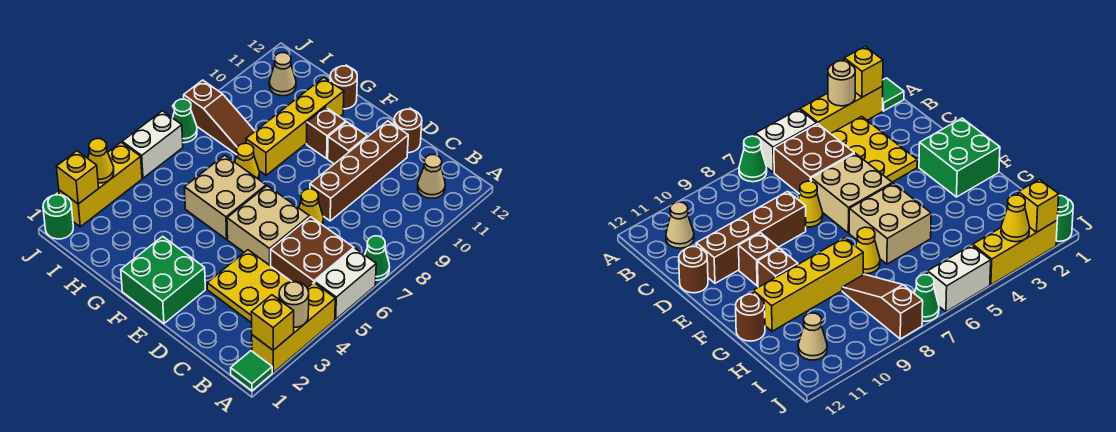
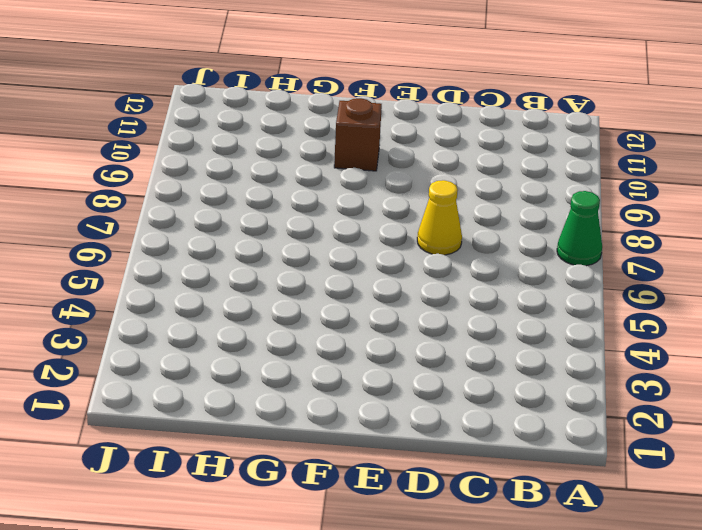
none -> green tile A1 level 1
none -> yellow brick A2:A4 level 1
none -> white brick A5:A6 level 1

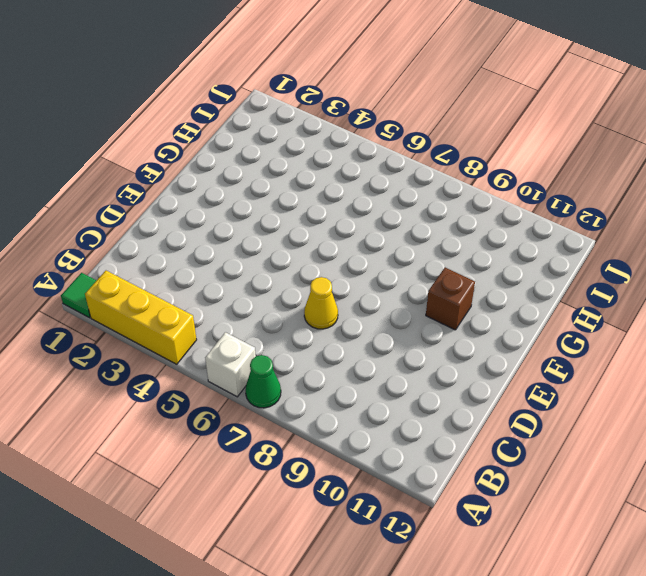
white brick A6 level 1 -> white brick A5:A6 level 1
none -> yellow plate B3:D4 level 1
none -> brown brick B5:C6 level 1
none -> tan cone B11 level 1

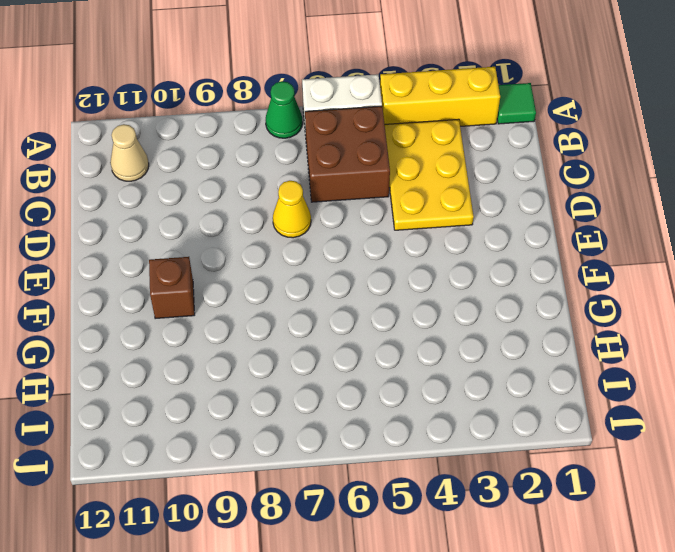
none -> tan brick D5:E6 level 1
none -> brown brick D8:D11 level 1
none -> brown round brick D12 level 1

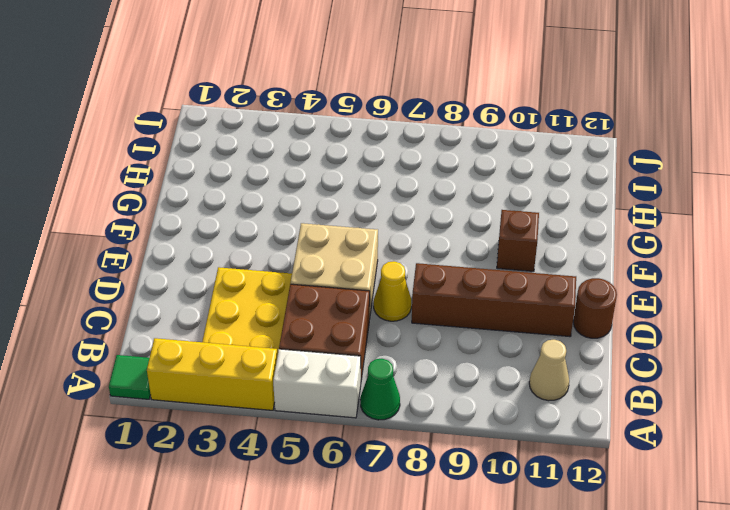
none -> green brick E1:F2 level 1
none -> brown brick E10 level 1
none -> tan brick F5:G6 level 1

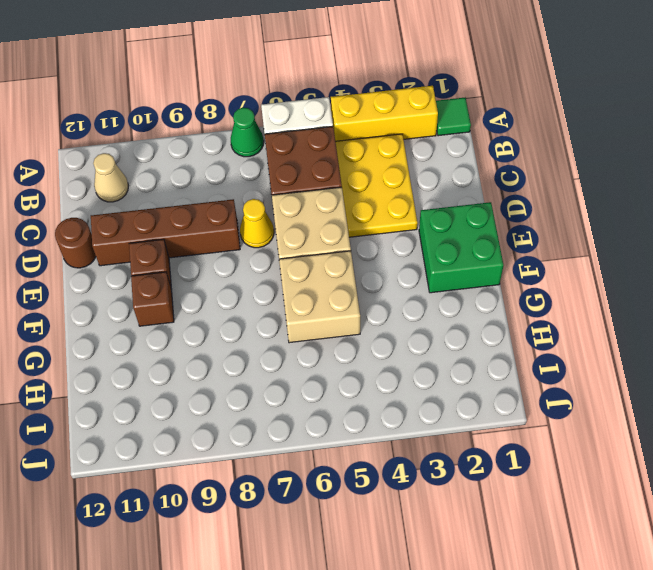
none -> yellow cone G7 level 1
none -> yellow brick G8:G11 level 1
none -> brown round brick G12 level 1

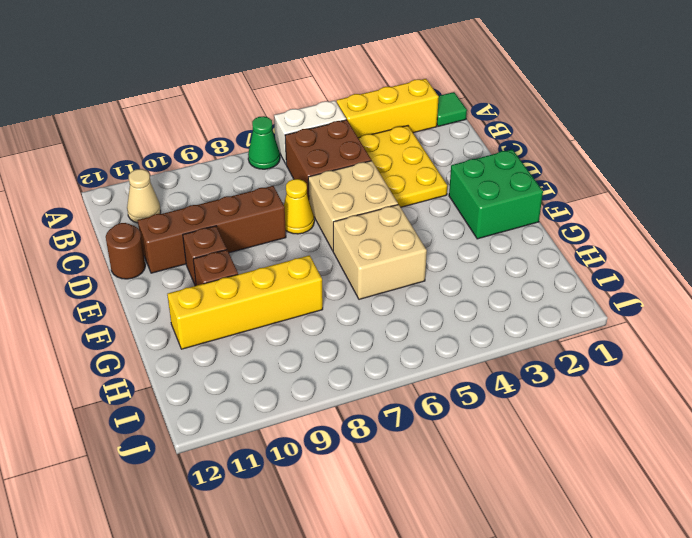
none -> yellow cone G7 level 1
none -> brown round brick G12 level 1
none -> brown slope H8:J8 level 1 top J

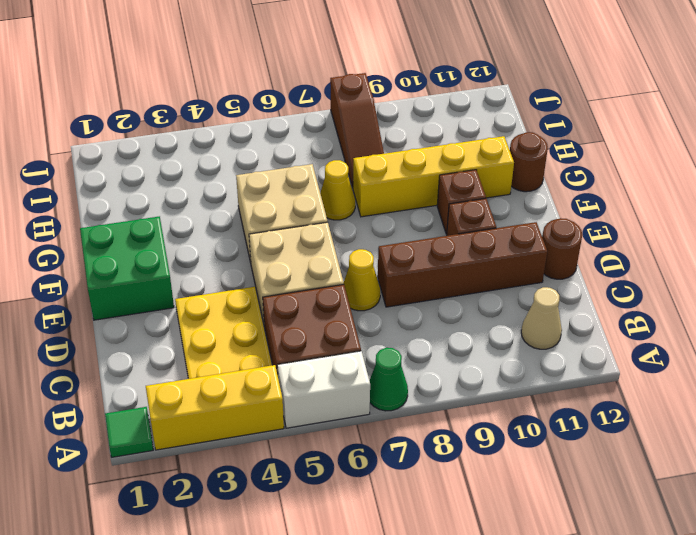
none -> tan cone I11 level 1
none -> green round brick J1 level 1
none -> yellow brick J2:J4 level 1

